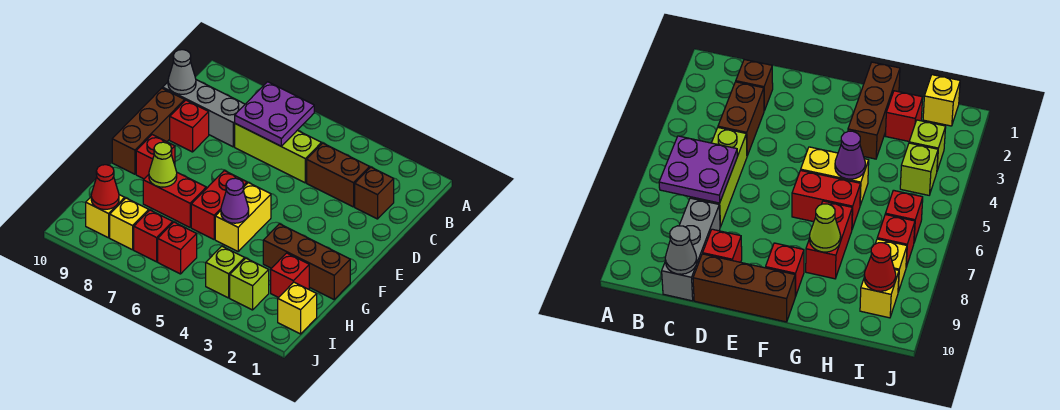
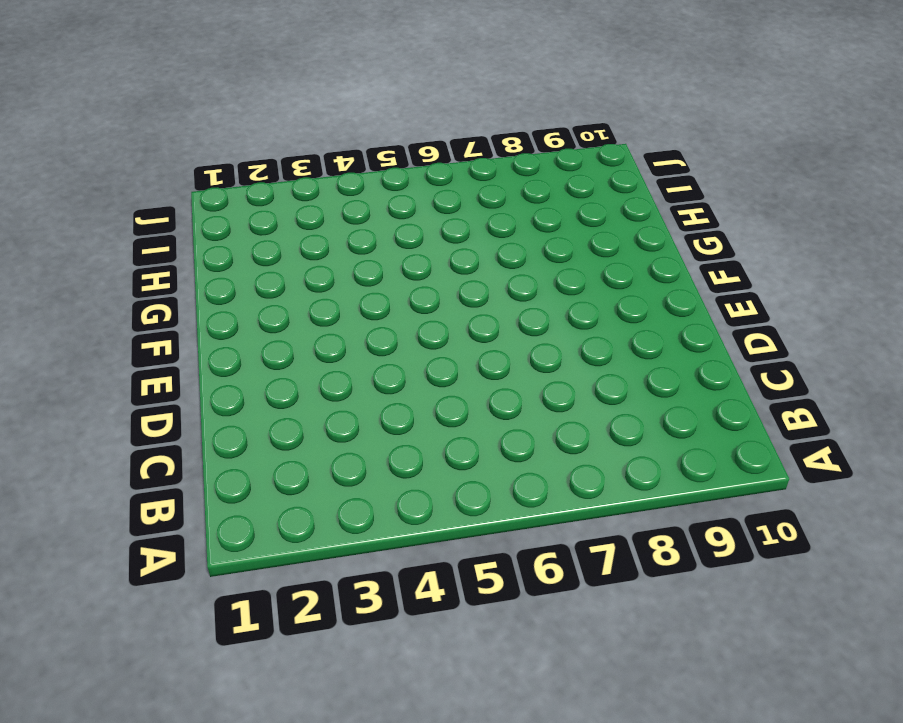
none -> brown brick C2 level 1
none -> brown brick C3:C4 level 1
none -> lime brick C5:C7 level 1

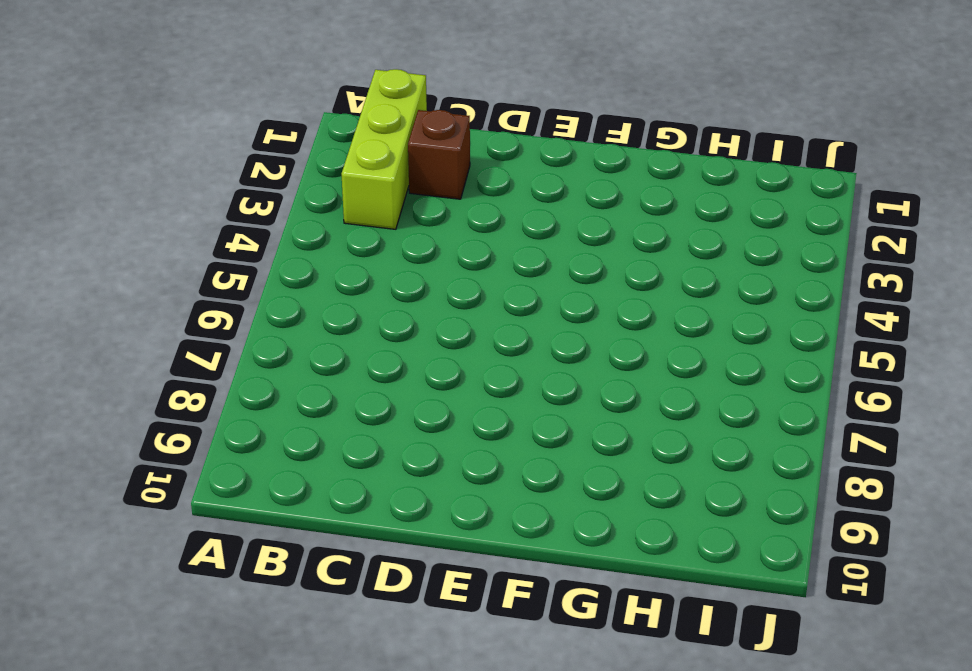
lime brick B1:B3 level 1 -> lime brick C5:C7 level 1
none -> brown brick C3:C4 level 1
none -> grey brick C8:C10 level 1
none -> red brick D9 level 1

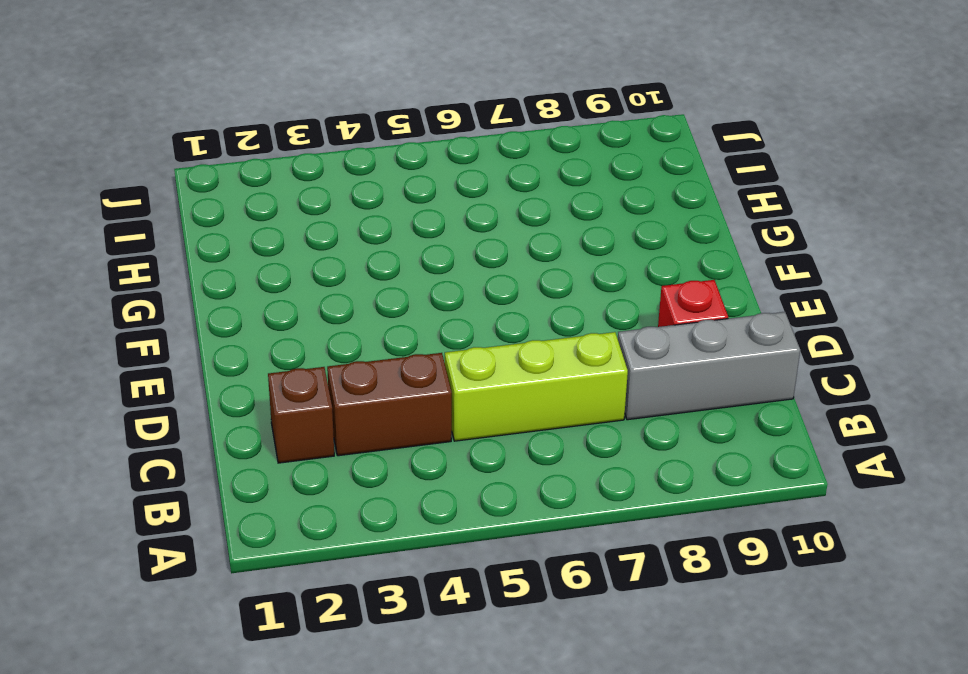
none -> brown brick D10:F10 level 1
none -> yellow brick F5:G5 level 1
none -> red brick F6:G6 level 1

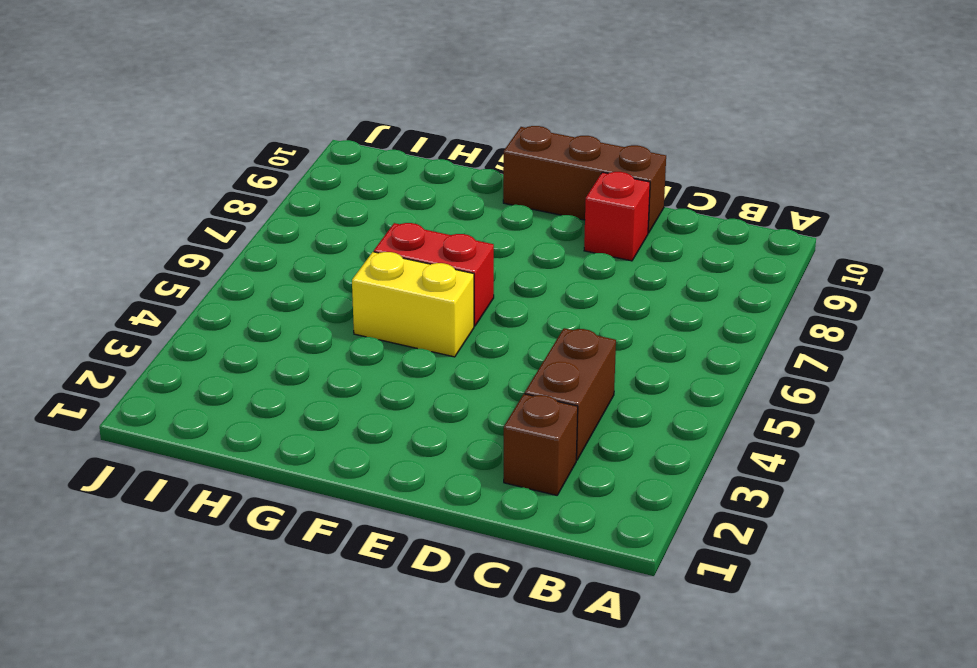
none -> lime brick C5:C7 level 1
none -> grey brick C8:C10 level 1
none -> red brick F9 level 1

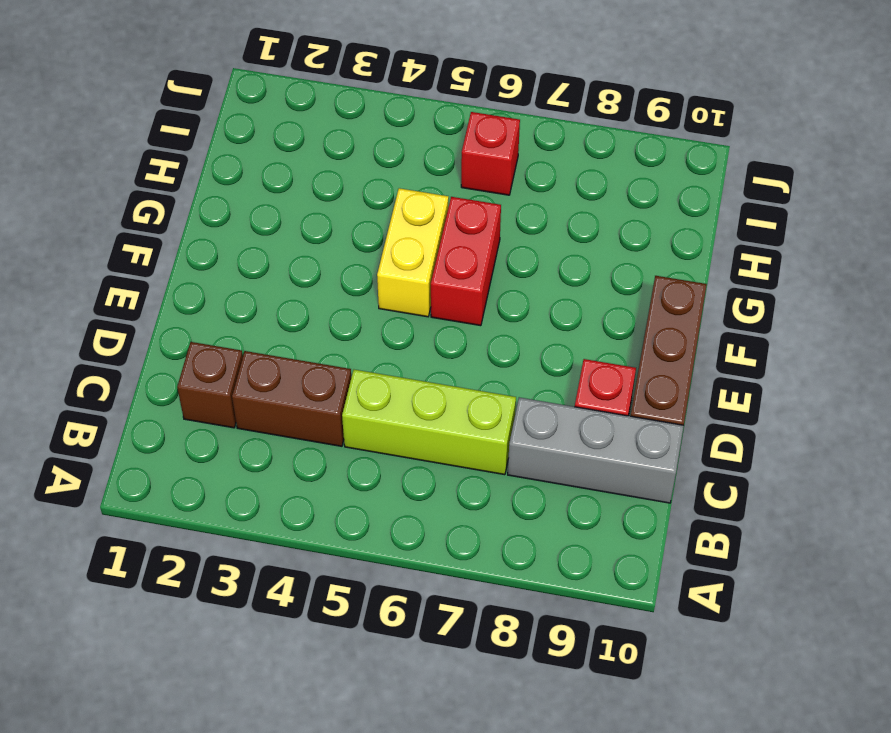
none -> red brick F9 level 1
none -> brown brick G1:G3 level 1
none -> red brick G7:G8 level 1

